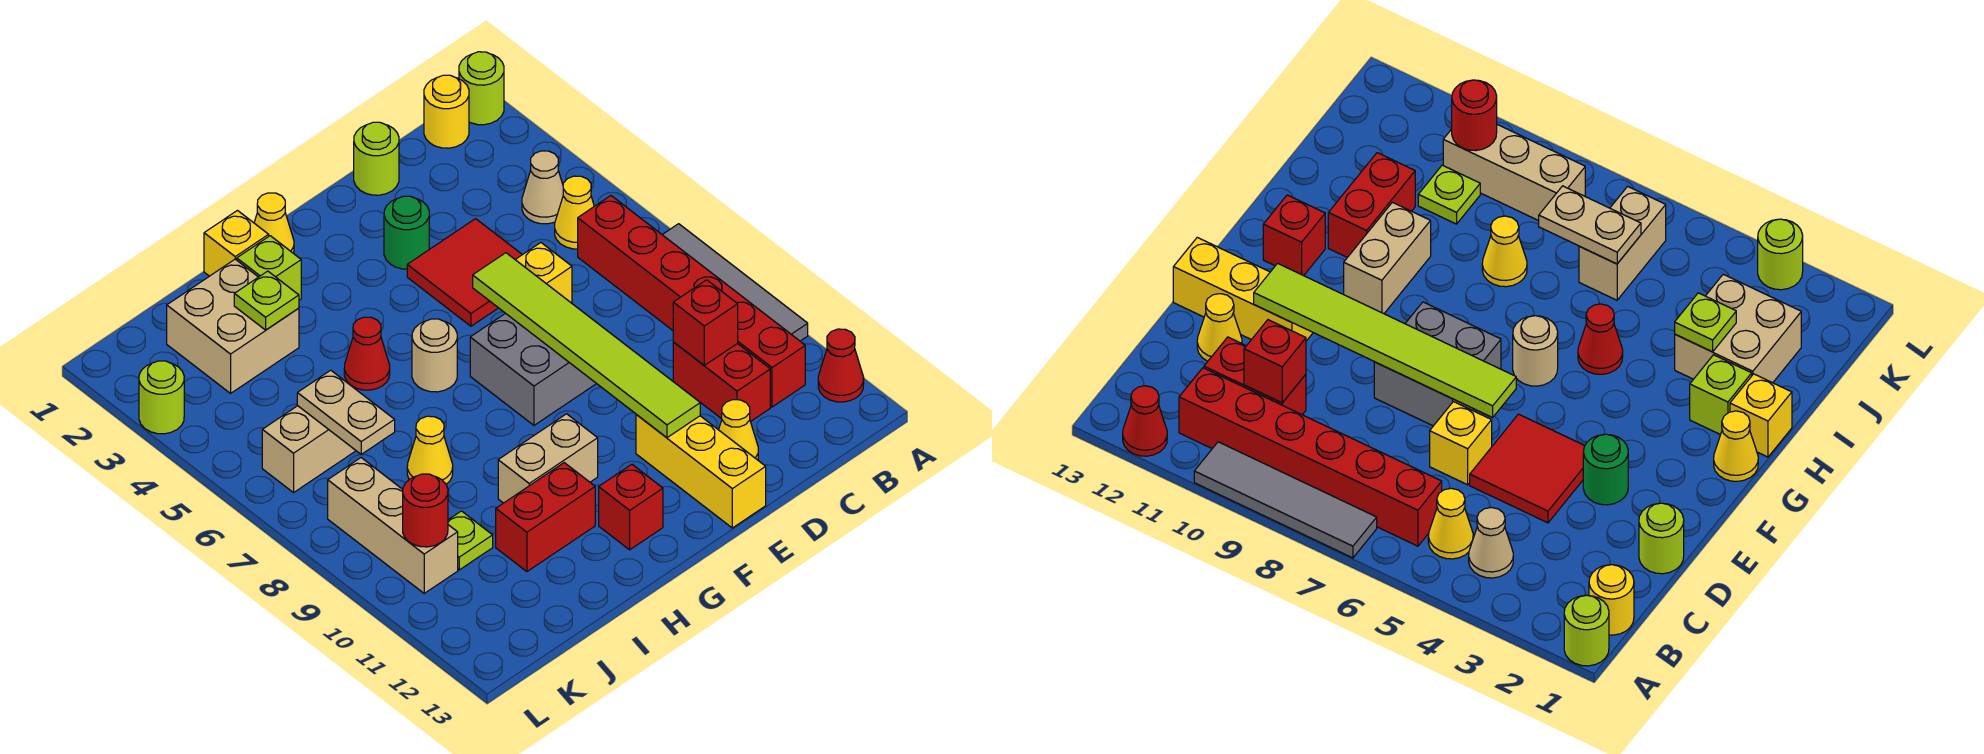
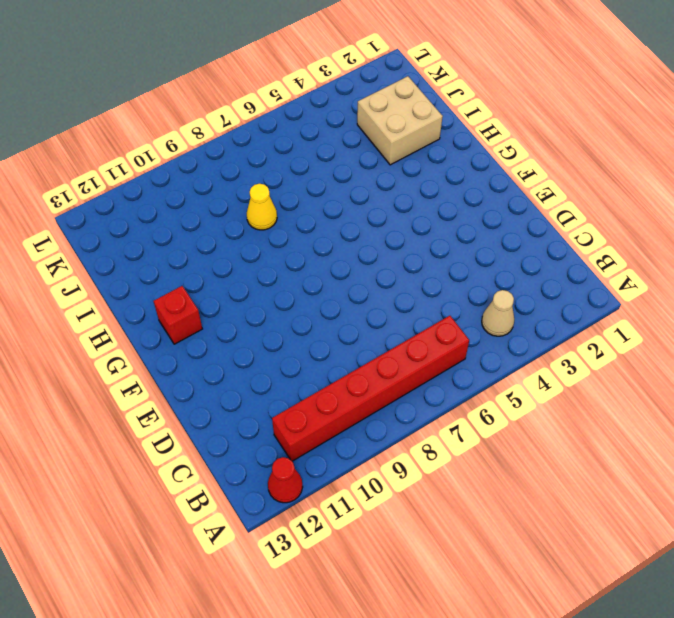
none -> lime round brick A1 level 1
none -> grey tile A7:A10 level 1
none -> yellow round brick B1 level 1
none -> yellow cone B5 level 1

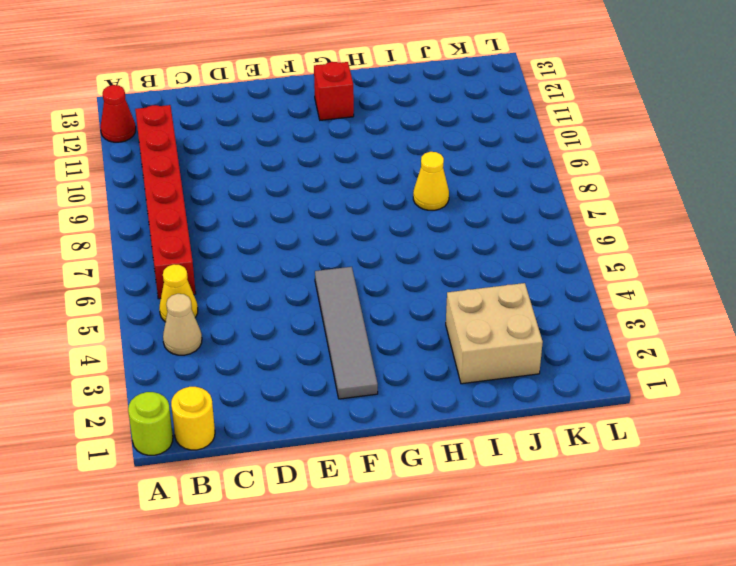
grey tile F2:F5 level 1 -> grey tile A7:A10 level 1
none -> red brick C10:C11 level 1
none -> lime round brick D1 level 1
none -> red tile D4:E5 level 1
none -> yellow brick D6 level 1

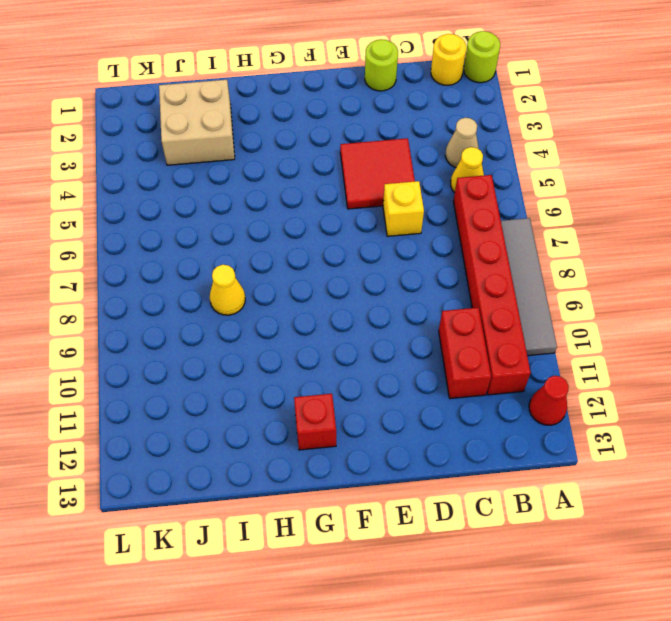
none -> yellow cone D12 level 1
none -> green round brick E3 level 1
none -> grey brick E7:F8 level 1
none -> yellow brick E11:E13 level 1

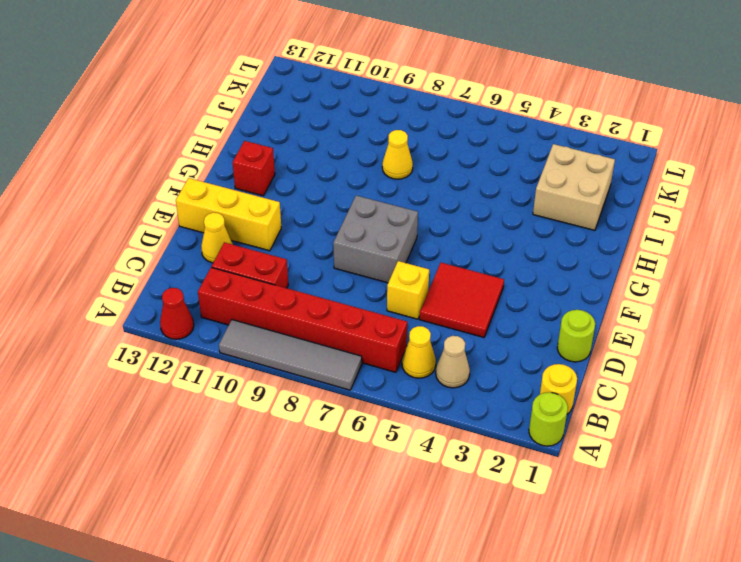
none -> green round brick E3 level 1
none -> yellow cone G1 level 1
none -> tan round brick G6 level 1
none -> tan brick G10:H10 level 1

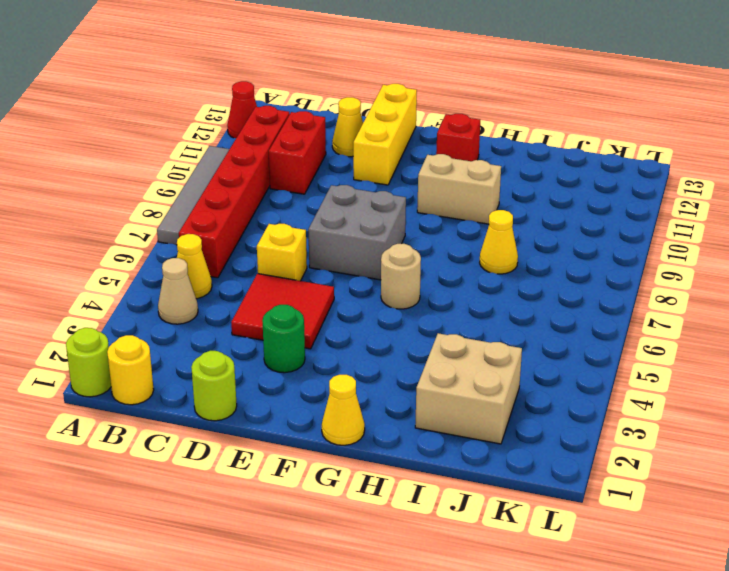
none -> yellow brick H1 level 1
none -> lime brick H2 level 1
none -> red cone H5 level 1
none -> red brick H11:I11 level 1

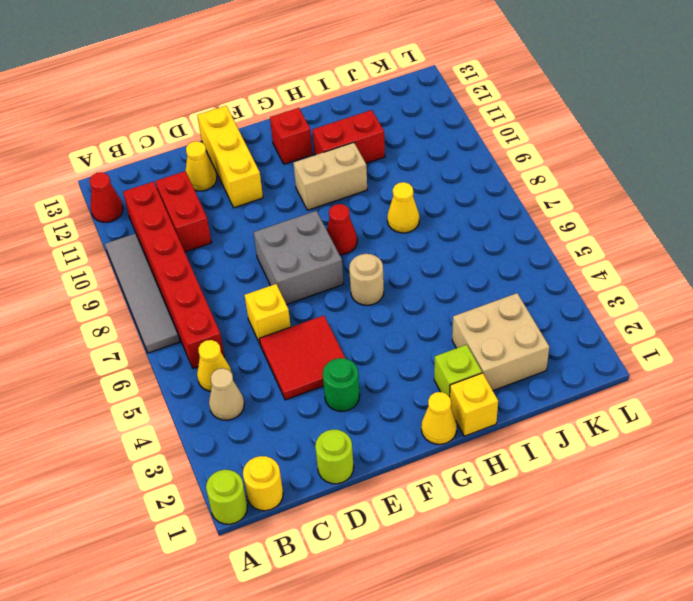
red cone G8 level 1 -> red cone H5 level 1
none -> tan brick J6:K6 level 1
none -> lime plate J10 level 1
none -> tan brick K8:K10 level 1
none -> lime round brick L3 level 1

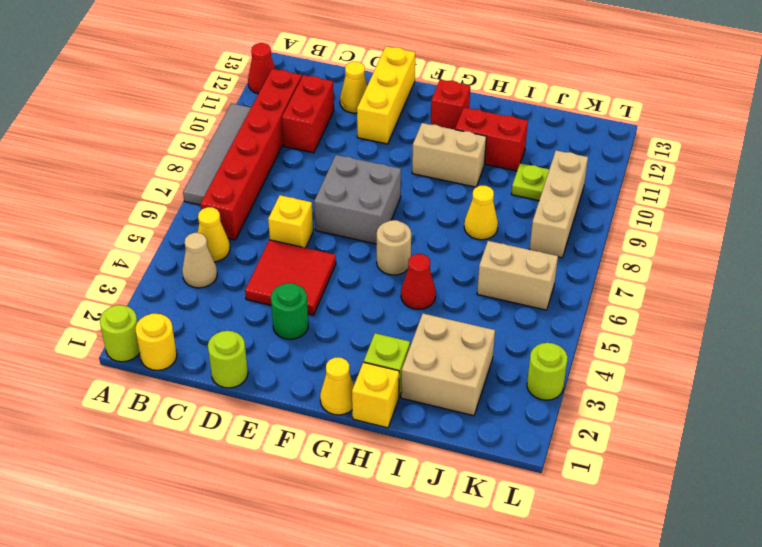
none -> red brick C10 level 2
none -> lime tile E6:E11 level 2
none -> lime plate I3 level 2
none -> tan plate J6:J7 level 2

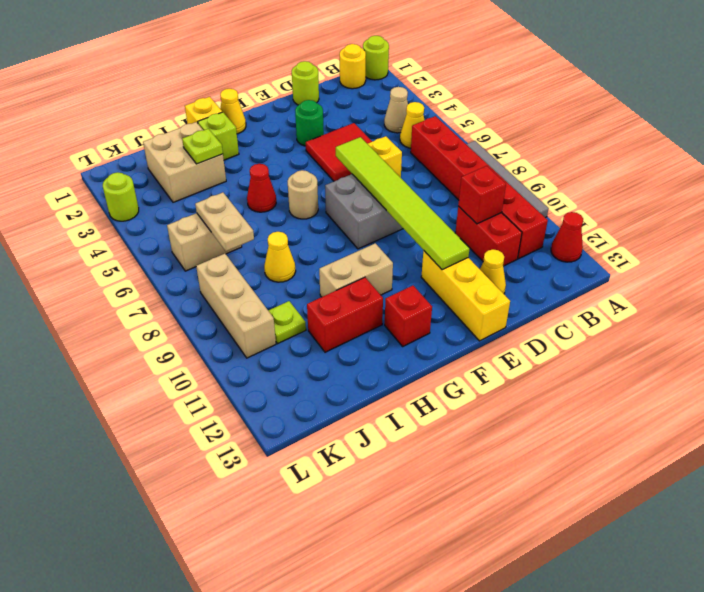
none -> red round brick K10 level 2

